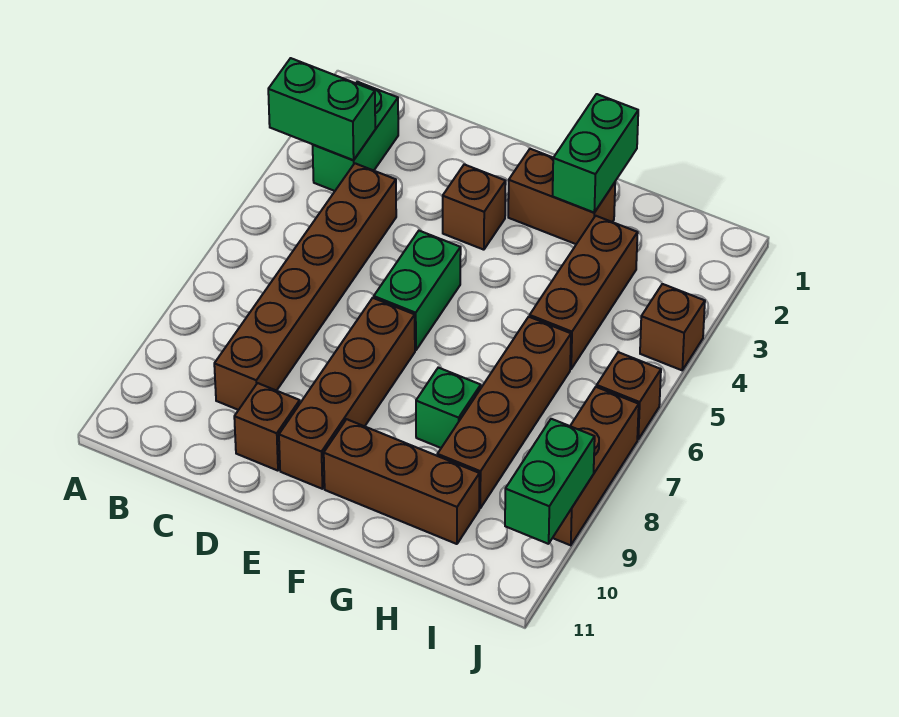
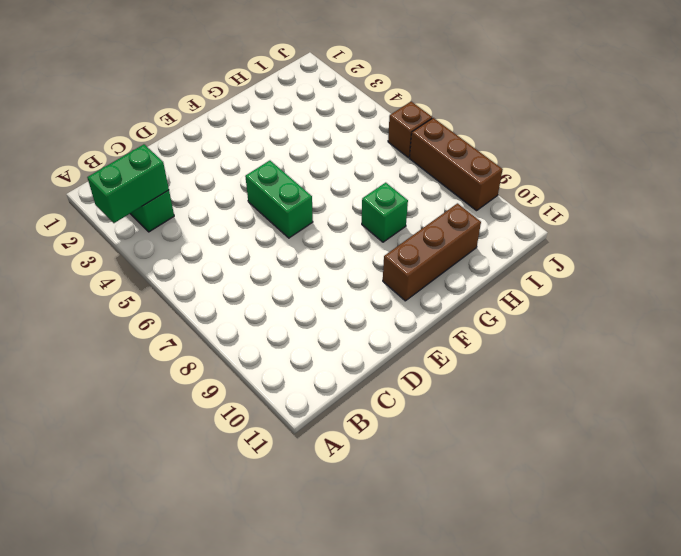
none -> brown brick C4:C9 level 1
none -> brown brick D10 level 1
none -> brown brick E3 level 1

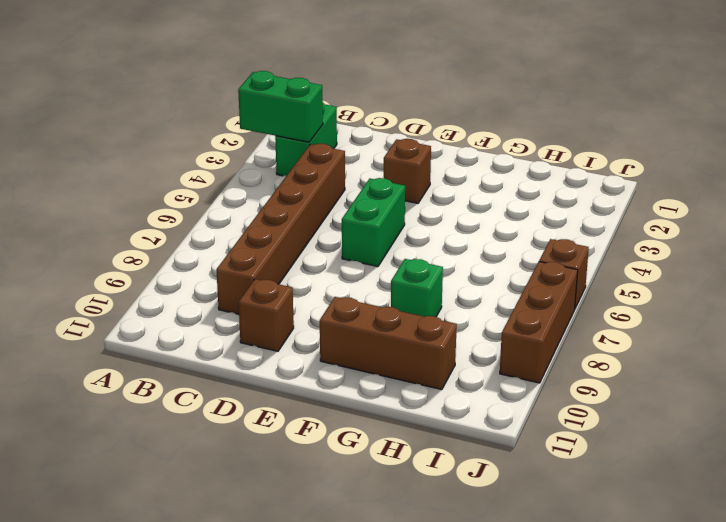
none -> brown brick E7:E10 level 1
none -> brown brick F2:G2 level 1
none -> brown brick H3:H5 level 1

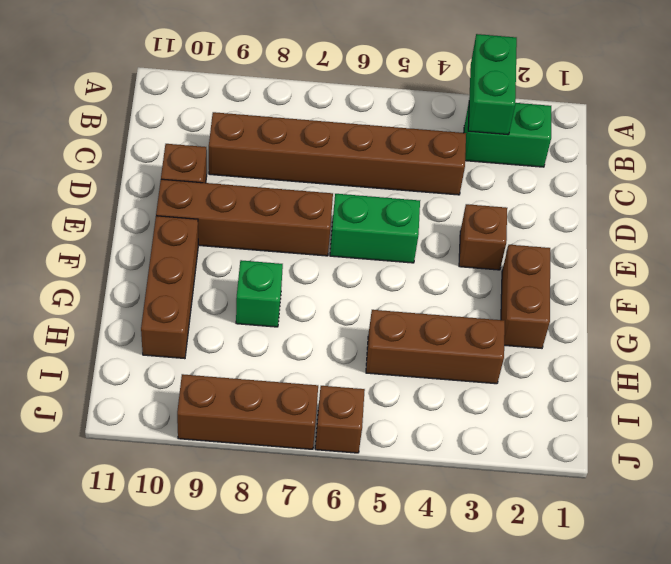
none -> brown brick H6:H9 level 1
none -> brown brick J4 level 1
none -> green brick G1:G2 level 2

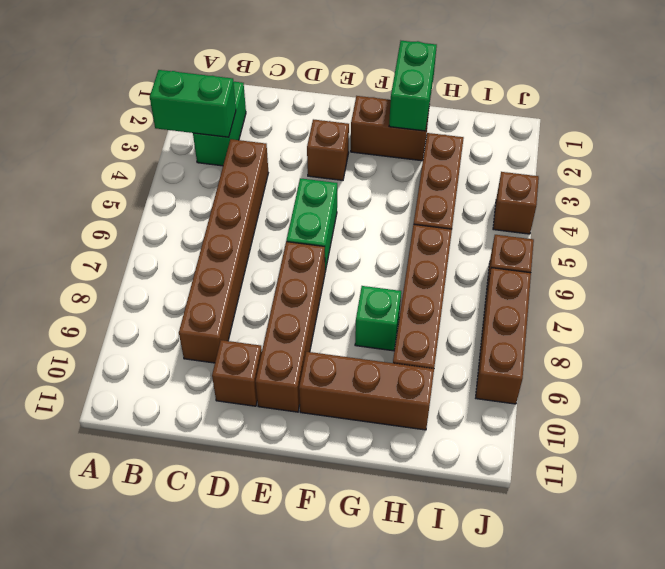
none -> green brick J9:J10 level 2

